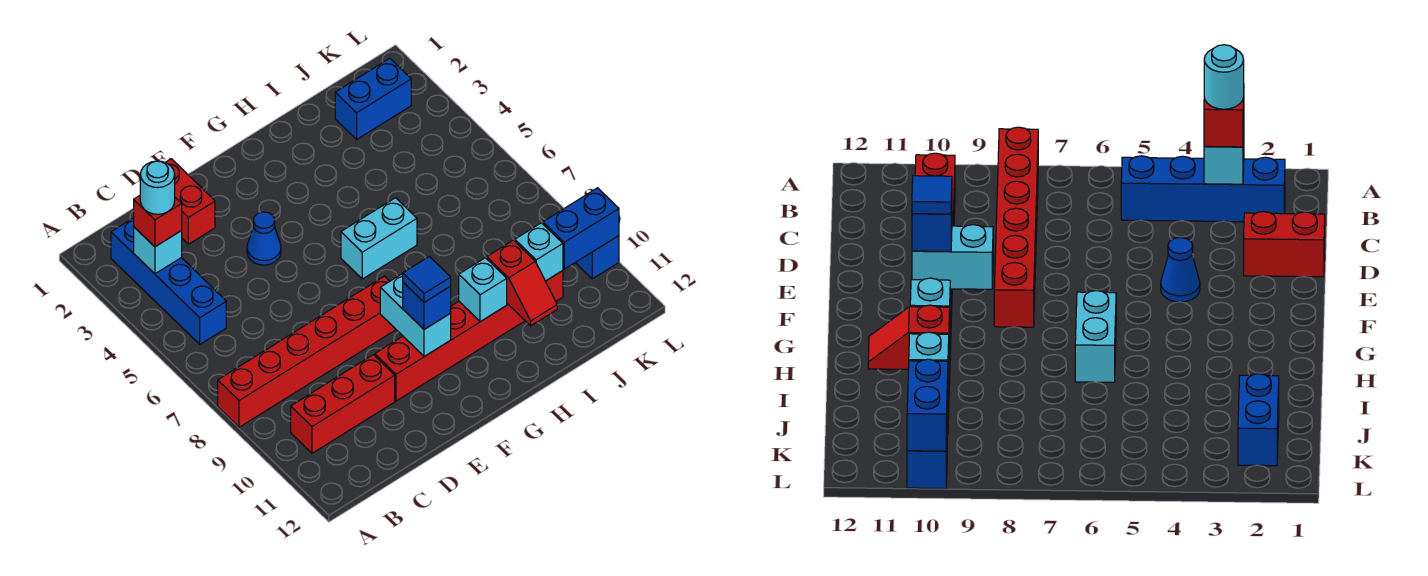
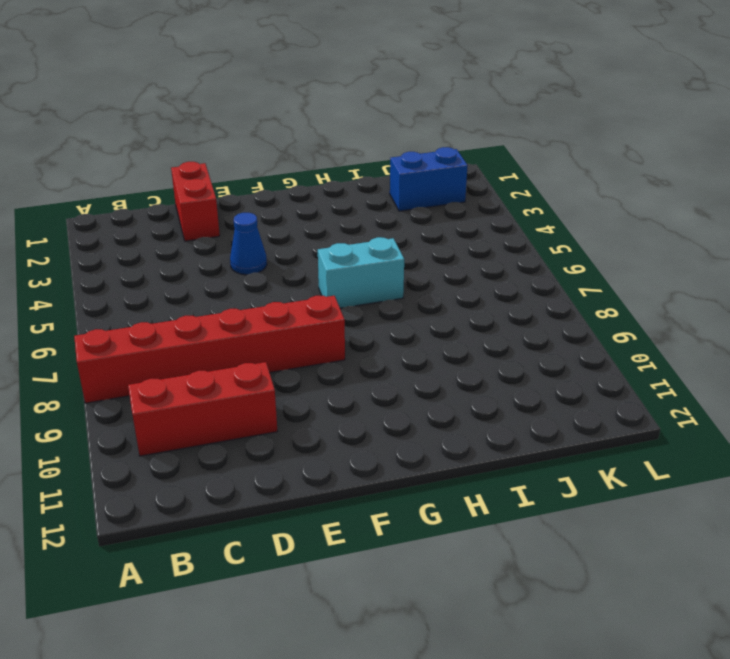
none -> blue brick B2:B5 level 1
none -> red brick E10:J10 level 1
none -> blue brick L10 level 1

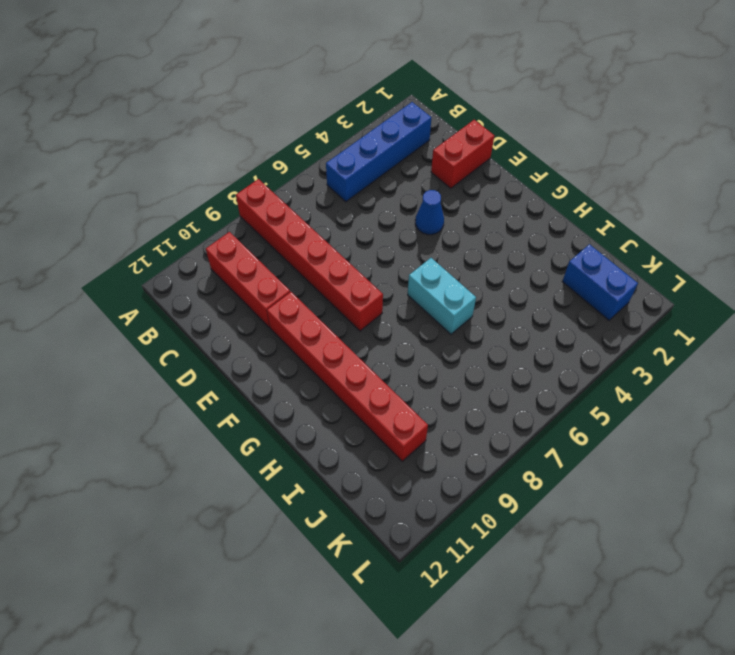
none -> blue brick L10 level 1
none -> cyan brick B3 level 2
none -> cyan brick F9:F10 level 2

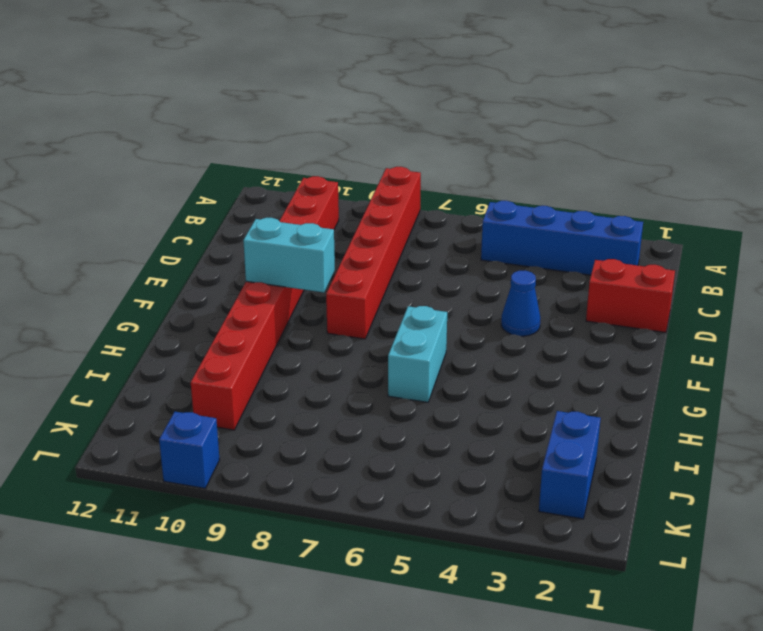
none -> cyan brick B3 level 2
none -> cyan brick H10 level 2
none -> red slope I10:I11 level 2 top 10

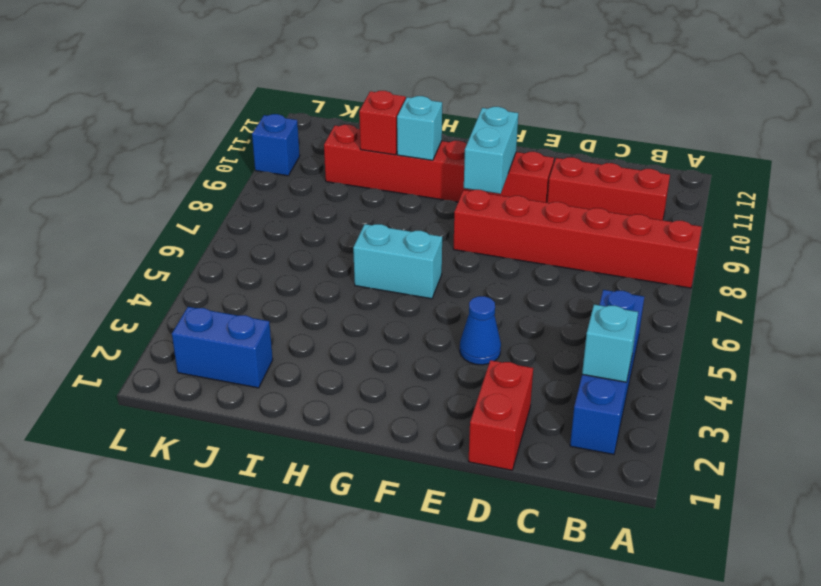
none -> cyan brick J10 level 2
none -> blue brick K10:L10 level 2
none -> red brick B3 level 3

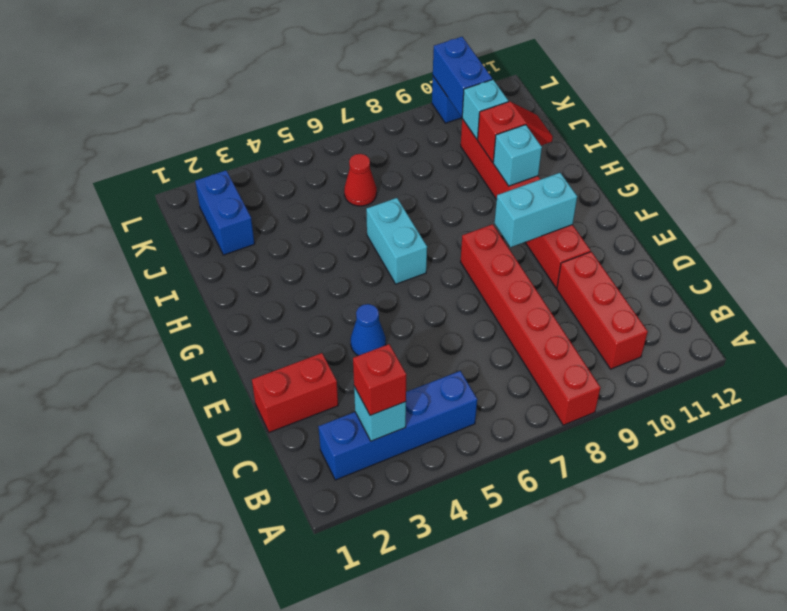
red cone J6 level 1 -> none
none -> blue brick F10 level 3
none -> cyan round brick B3 level 4
none -> blue tile F10 level 4

